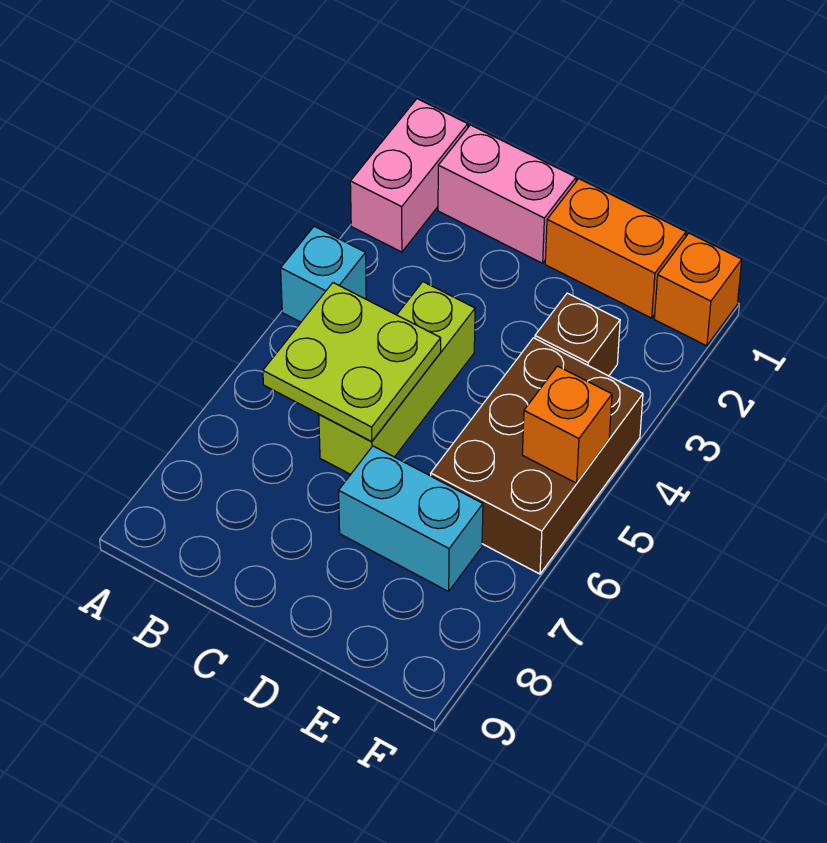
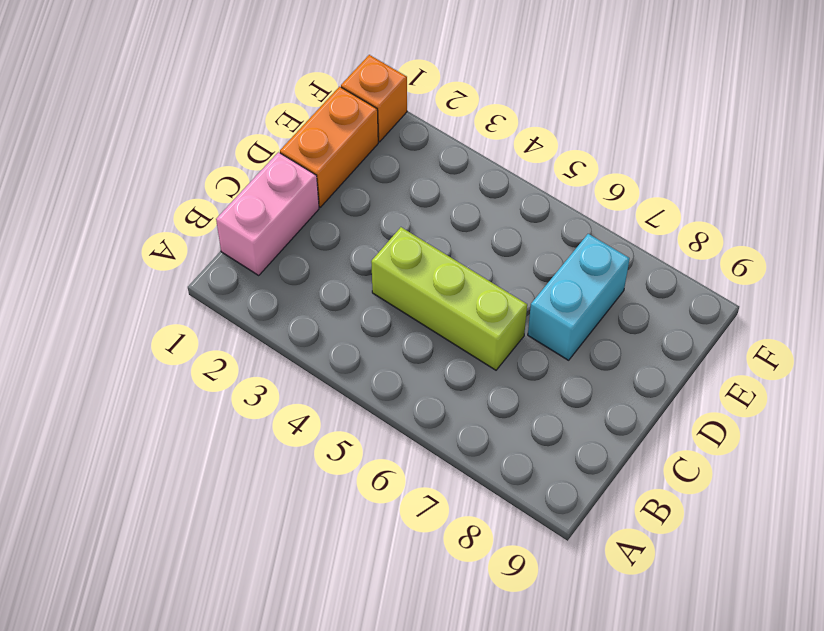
none -> pink brick A1:A2 level 1
none -> cyan brick A4 level 1

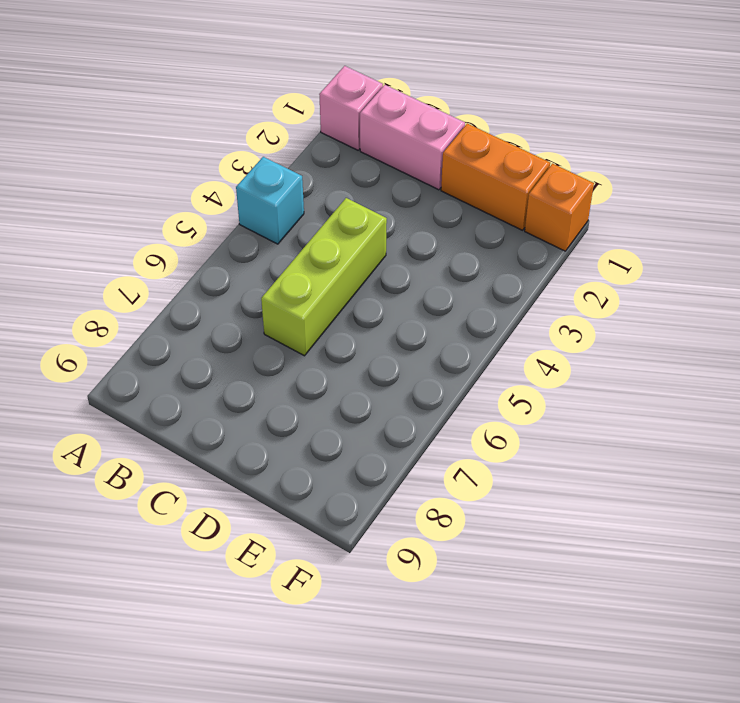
pink brick A1 level 1 -> pink brick A1:A2 level 1
none -> cyan brick D7:E7 level 1
none -> brown brick E3 level 1

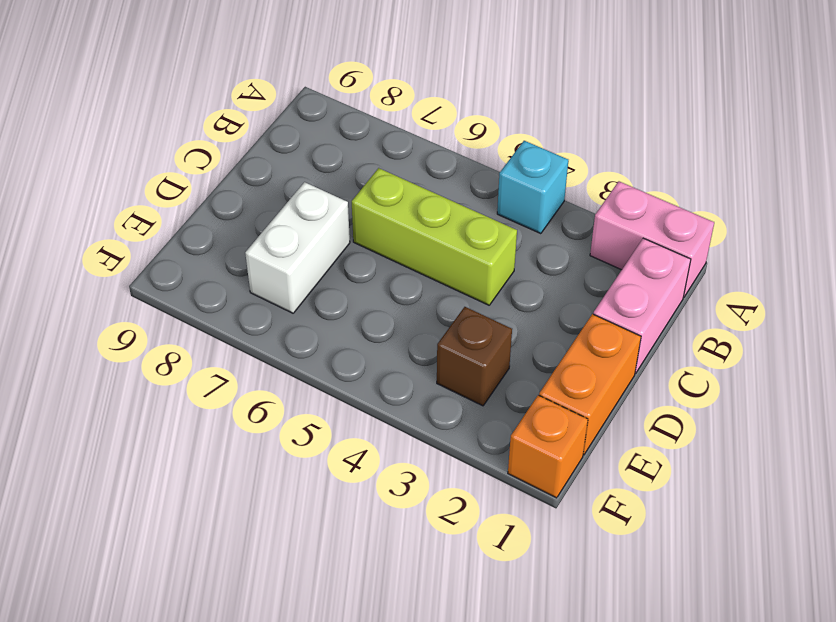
white brick D7:E7 level 1 -> cyan brick D7:E7 level 1
none -> brown brick E4:F6 level 1
none -> lime plate B5:C6 level 2

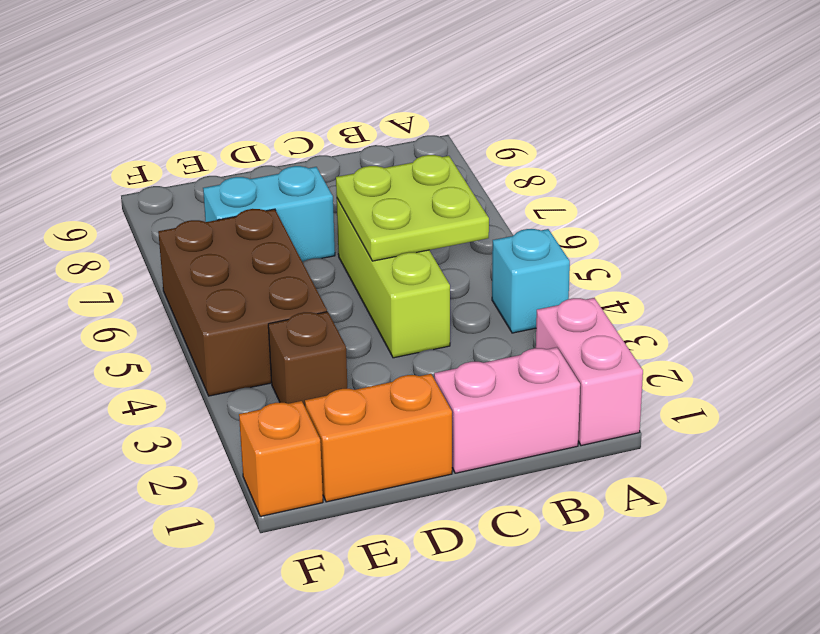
none -> orange brick F5 level 2

